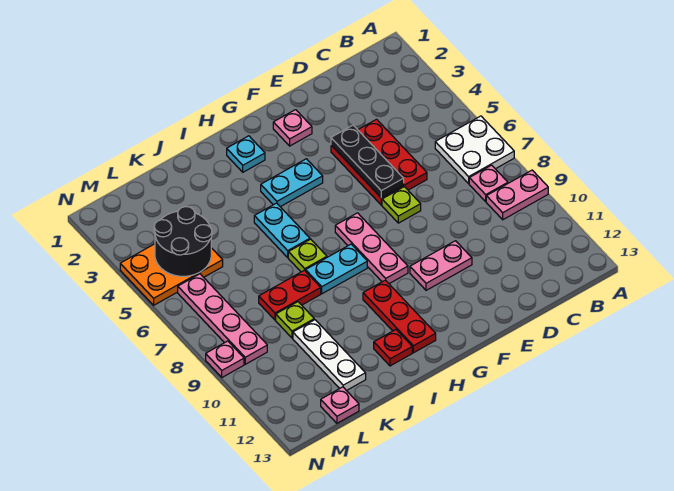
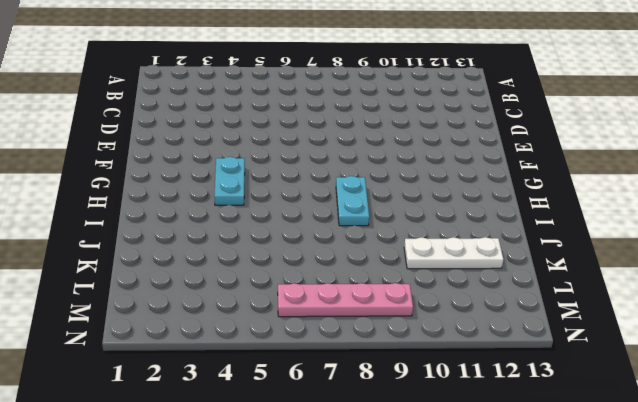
none -> white plate A6:B7 level 1
none -> pink plate A9:B9 level 1
none -> pink plate B8 level 1

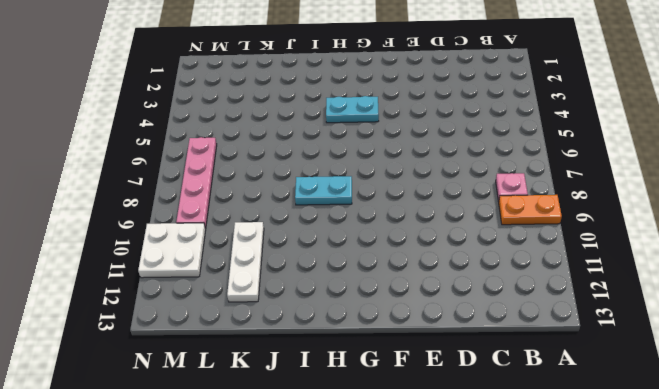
orange plate A9:B9 level 1 -> pink plate A9:B9 level 1
white plate M10:N11 level 1 -> white plate A6:B7 level 1
none -> red plate D4:E6 level 1
none -> lime plate E7 level 1
none -> pink plate E10:F10 level 1

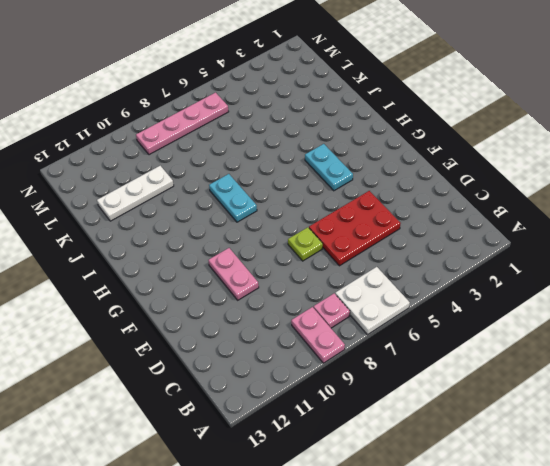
none -> pink plate F2 level 1
none -> pink plate G7:G9 level 1
none -> cyan plate H2 level 1

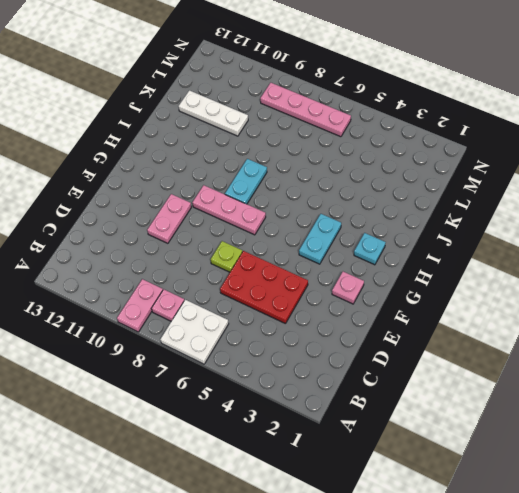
none -> red plate H10:H12 level 1
none -> cyan plate I5:I6 level 1
none -> lime plate I7 level 1

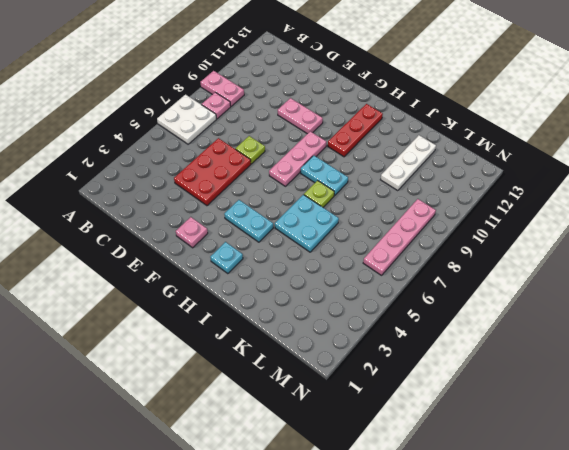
cyan plate I5:J6 level 1 -> cyan plate I5:I6 level 1
none -> red plate I12 level 1
none -> red plate J8:K8 level 1
none -> lime plate K9 level 1

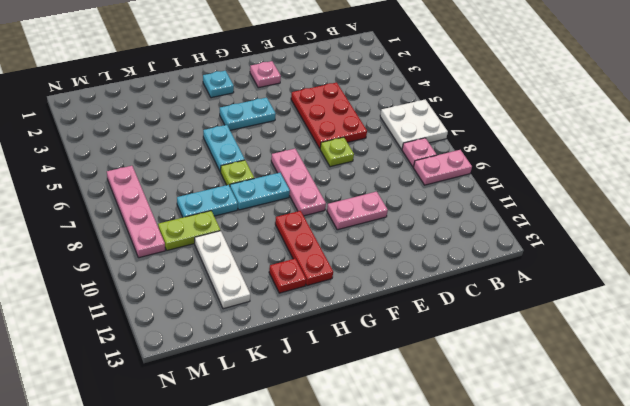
cyan plate J8:K8 level 1 -> red plate J8:K8 level 1
lime plate K9:L9 level 1 -> lime plate K9 level 1
none -> orange plate L4:N5 level 1
none -> pink plate L13 level 1
none -> pink plate N9 level 1

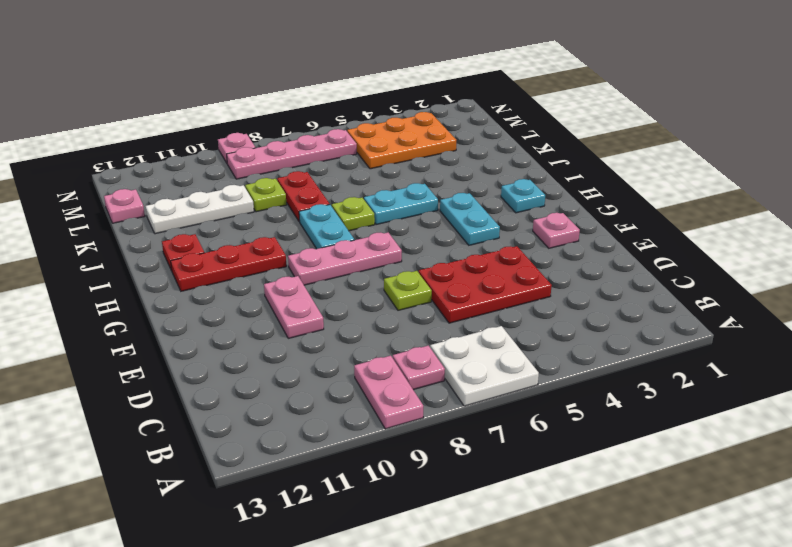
orange plate L3:M5 level 1 -> orange plate L4:N5 level 1
none -> black plate E4:E6 level 2
none -> black round brick L4:M5 level 2

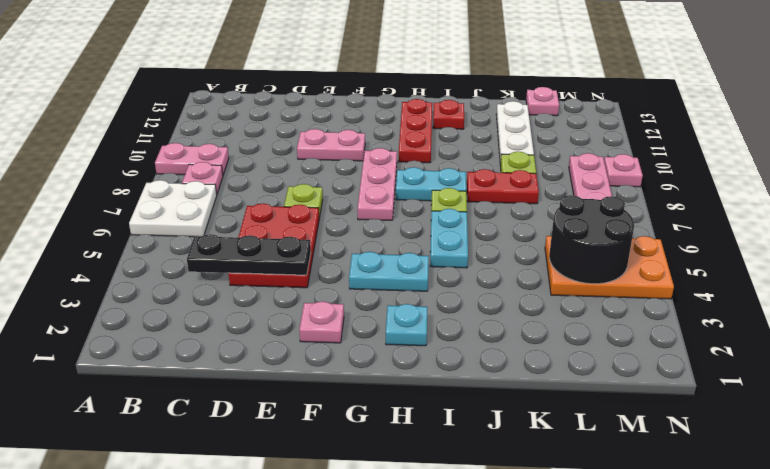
black plate C4:E4 level 2 -> black plate E4:E6 level 2

